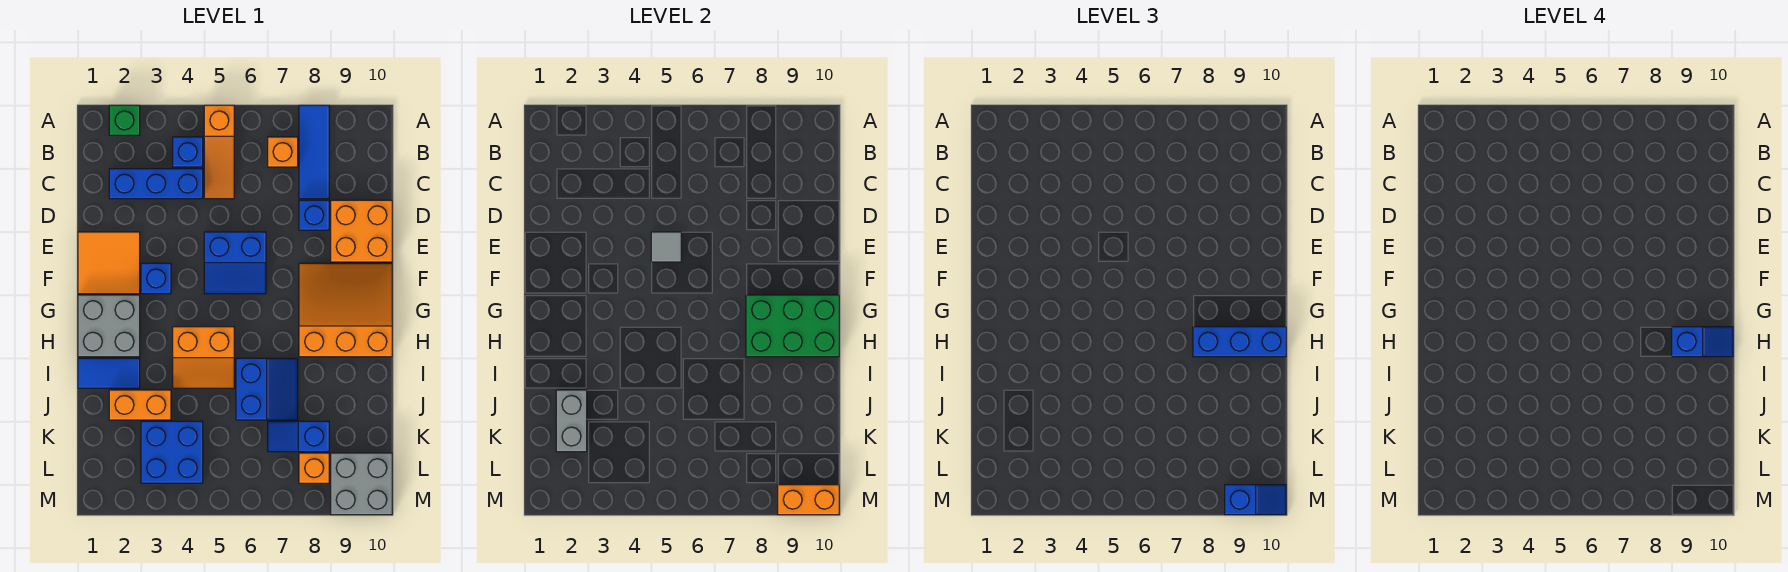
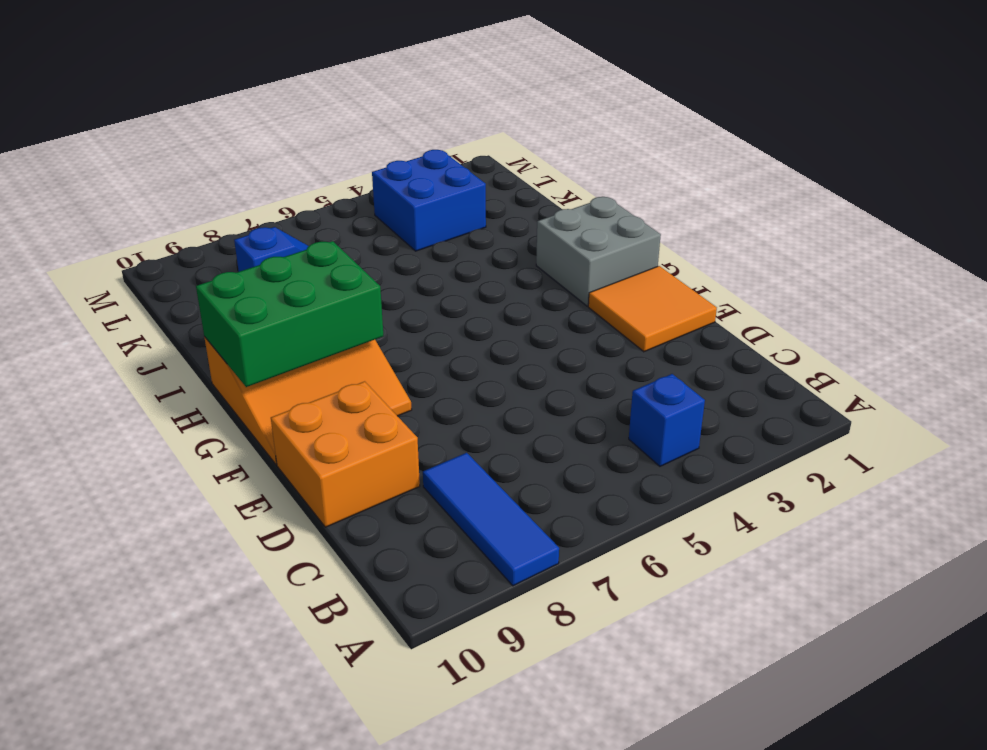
none -> green brick A2 level 1
none -> orange slope A5:C5 level 1 top A
none -> orange brick B7 level 1

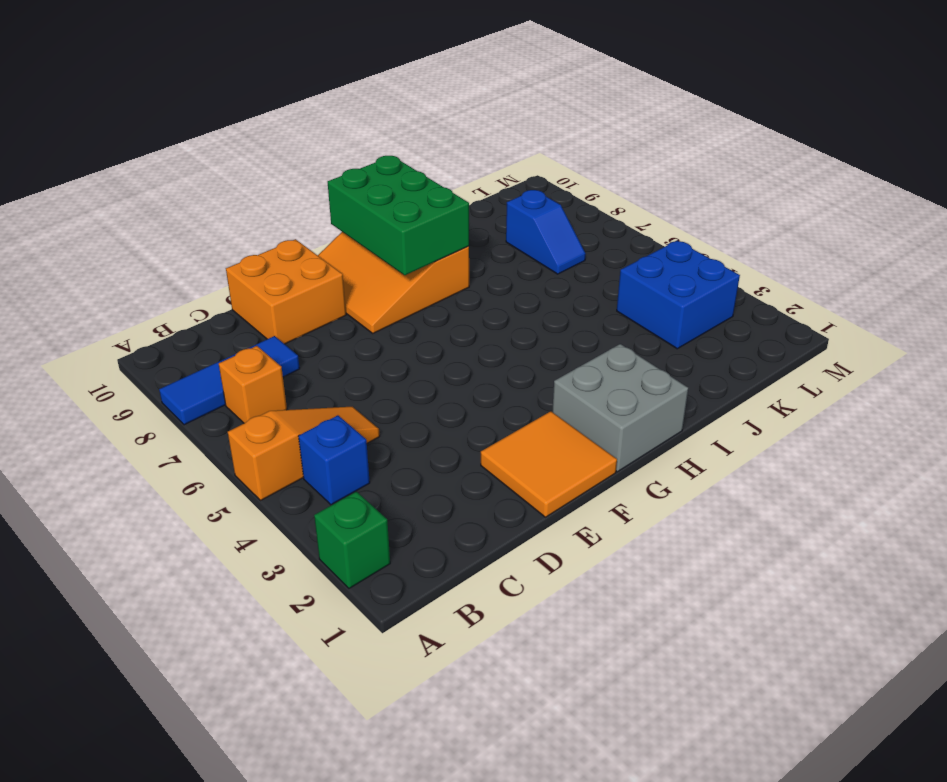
none -> blue brick C2:C4 level 1
none -> blue brick D8 level 1
none -> blue slope E5:F6 level 1 top E

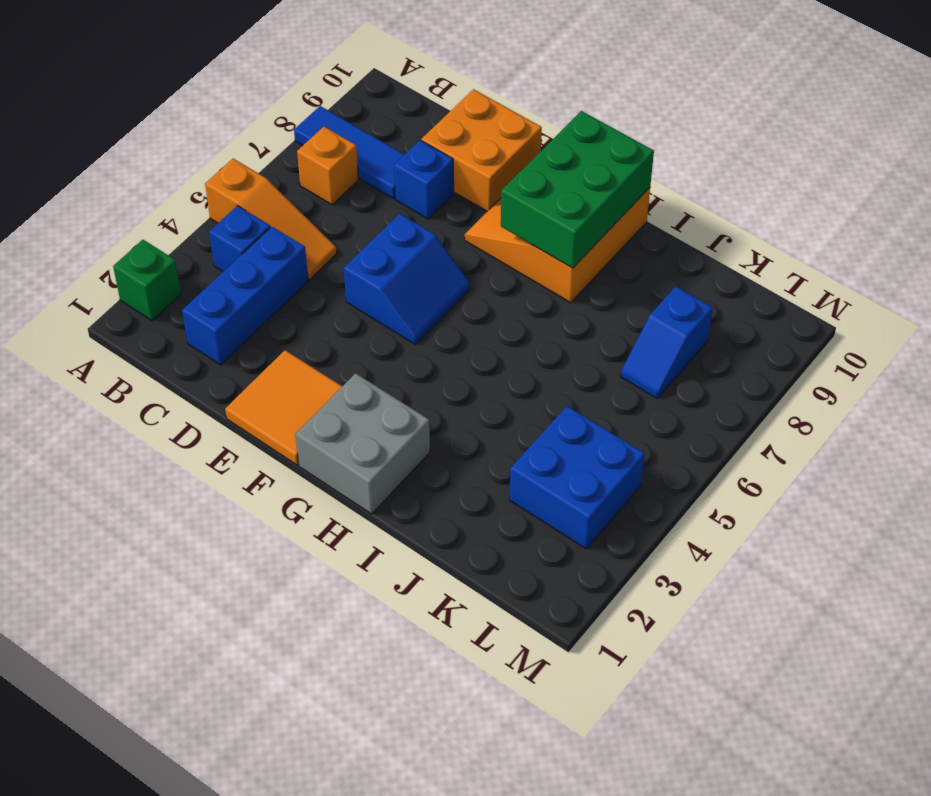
none -> blue brick F3 level 1
none -> orange slope H4:I5 level 1 top H
none -> blue tile I1:I2 level 1

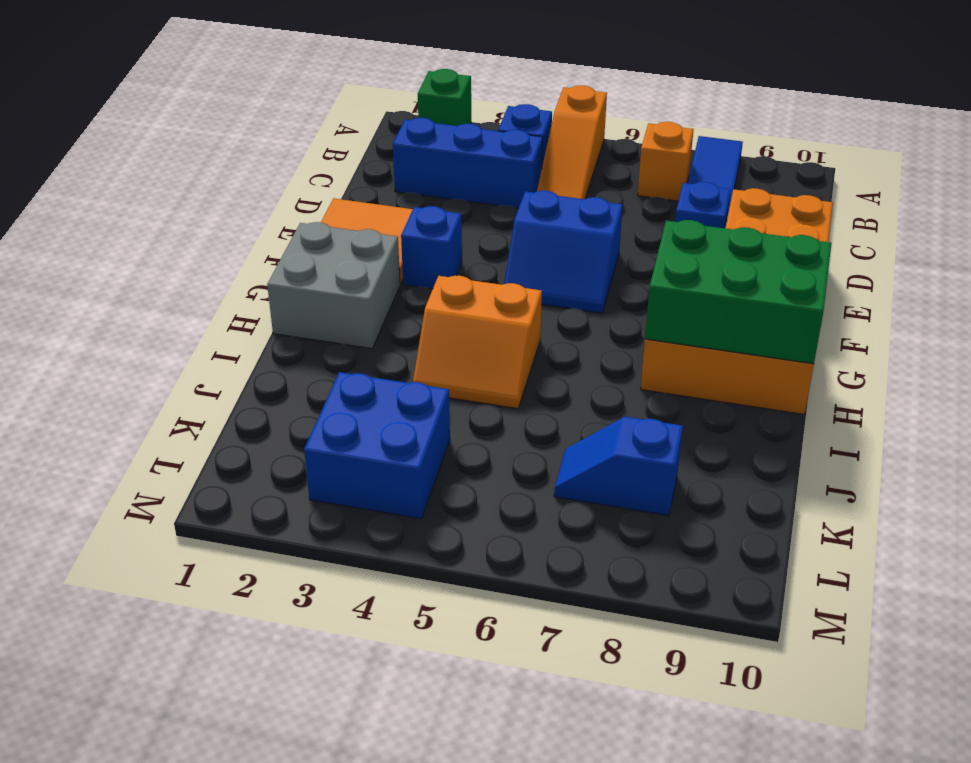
none -> blue tile I1:I2 level 1
none -> blue slope I6:J7 level 1 top 6
none -> orange brick J2:J3 level 1

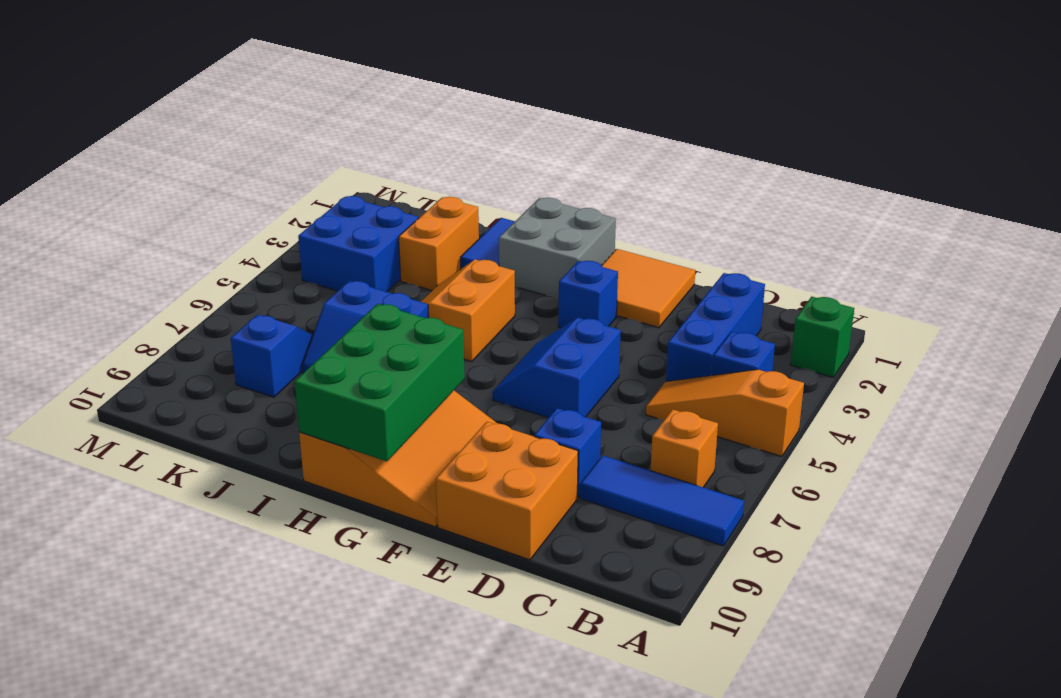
none -> orange brick L8 level 1
none -> grey brick L9:M10 level 1
none -> grey tile E5 level 2

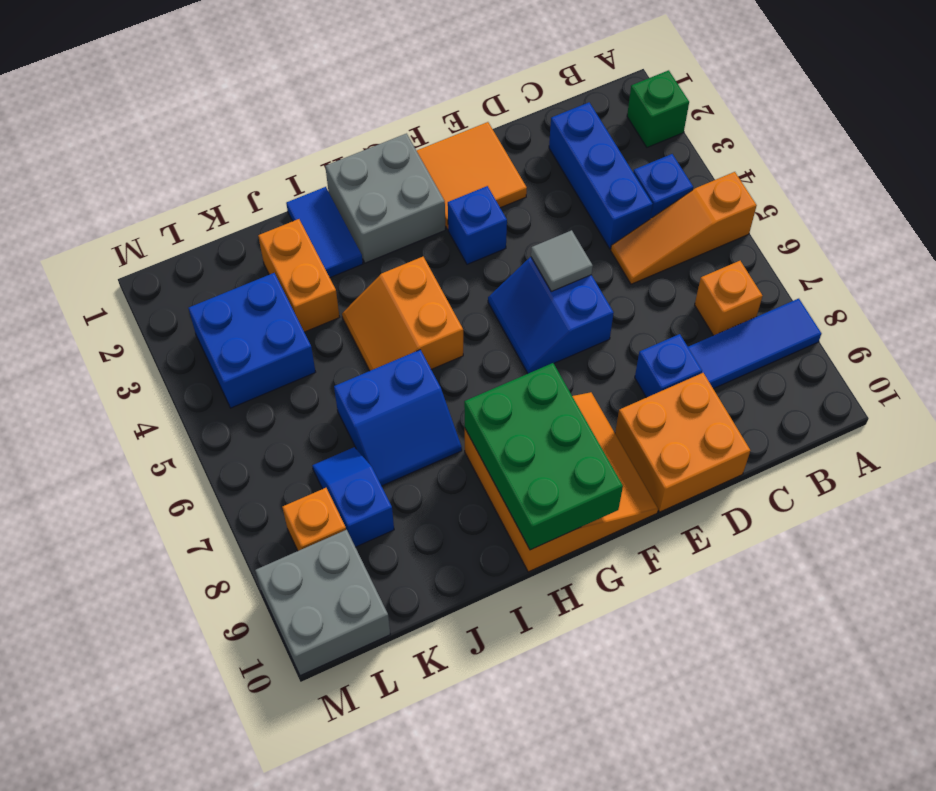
none -> grey brick J2:K2 level 2
none -> orange brick M9:M10 level 2
none -> blue brick H8:H10 level 3

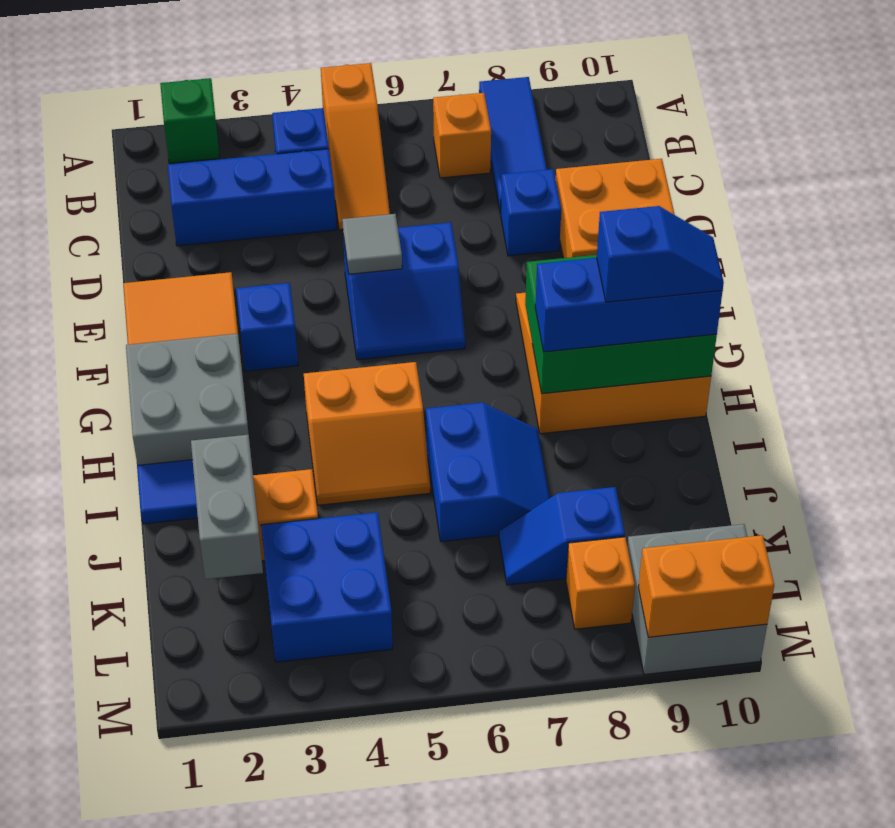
none -> blue slope M9:M10 level 3 top 9

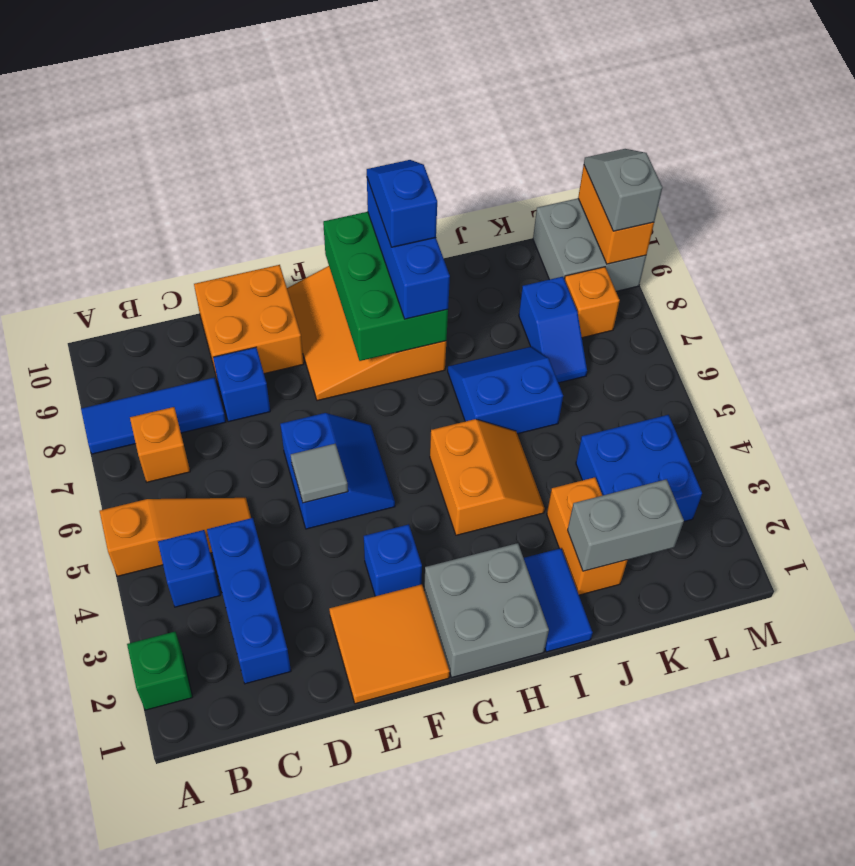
grey slope M9:M10 level 3 top 9 -> blue slope M9:M10 level 3 top 9

